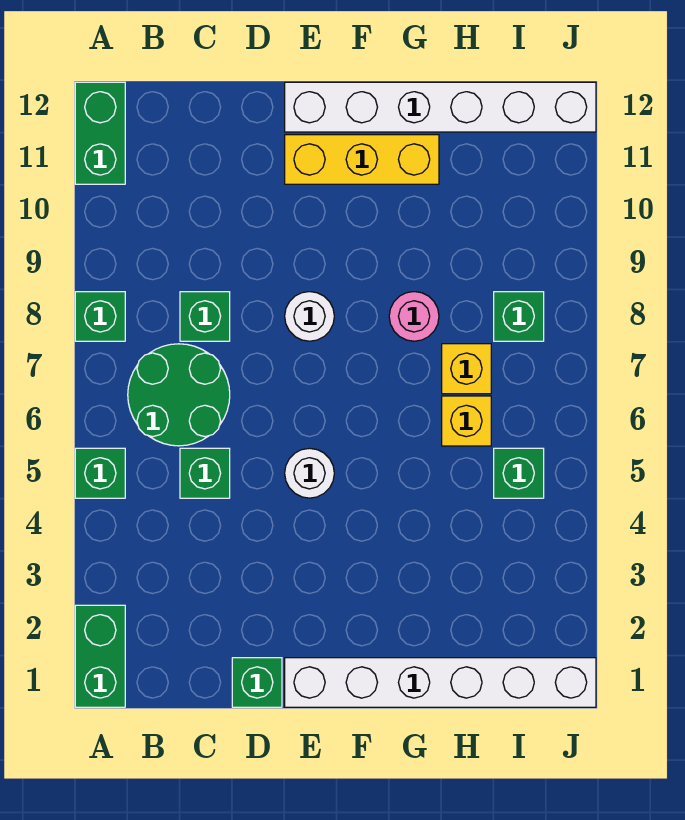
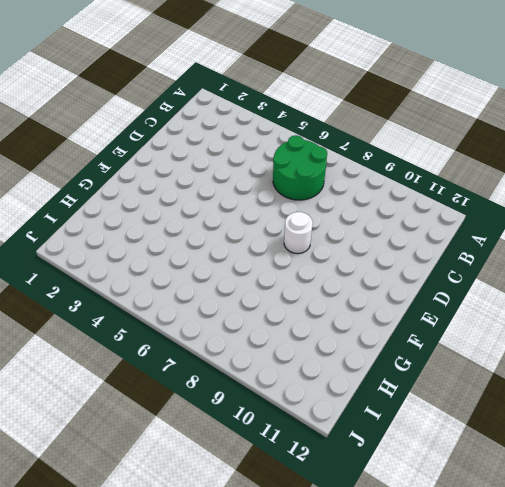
none -> green brick A1:A2 level 1
none -> green brick A5 level 1
none -> green brick A8 level 1

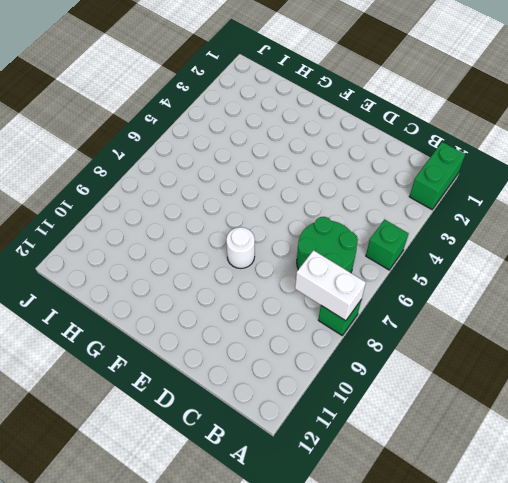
white brick A8:B8 level 2 -> none
none -> green brick A11:A12 level 1
none -> green brick C5 level 1
none -> green brick C8 level 1

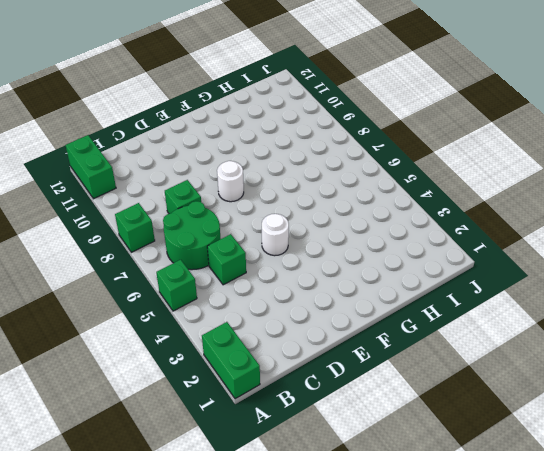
none -> green brick D1 level 1
none -> white brick E1:J1 level 1
none -> yellow brick E11:G11 level 1

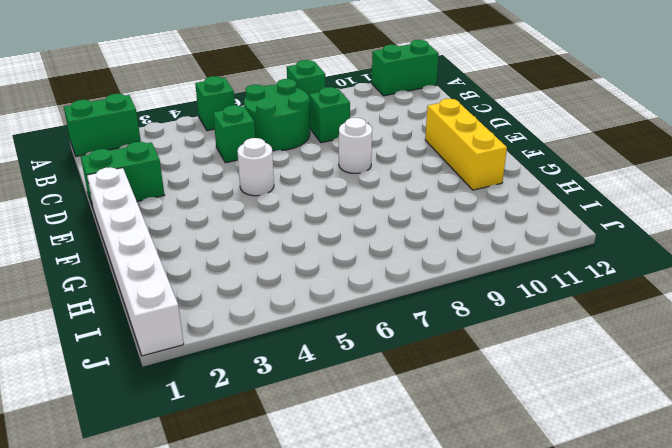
green brick D1:D2 level 1 -> green brick D1 level 1
none -> white brick E12:J12 level 1
none -> pink round brick G8 level 1
none -> yellow brick H6 level 1

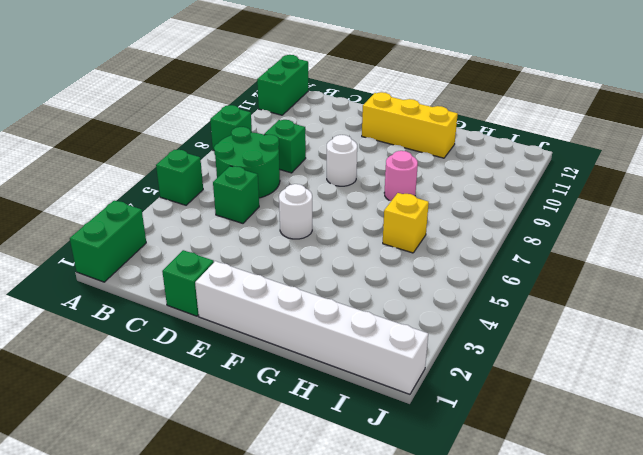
none -> white brick E12:J12 level 1
none -> yellow brick H7 level 1
none -> green brick I5 level 1

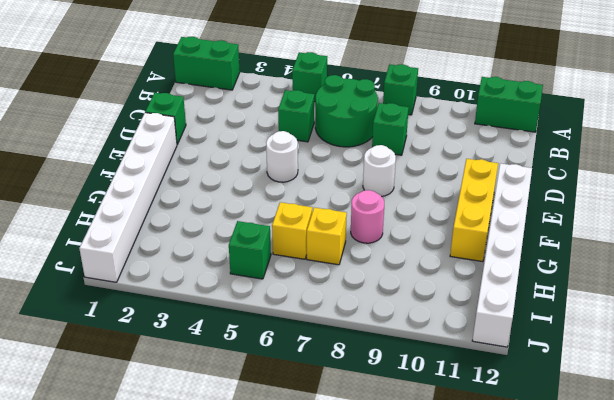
none -> green brick I8 level 1

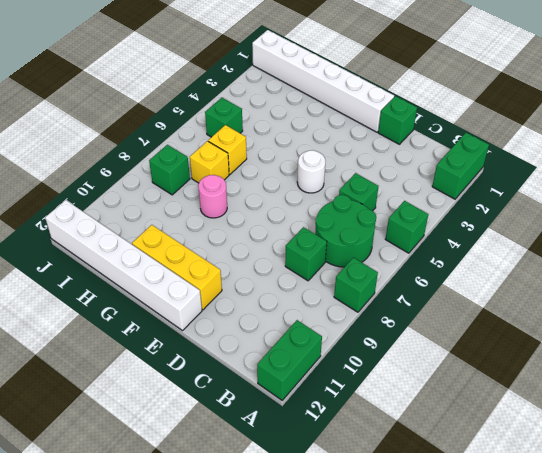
none -> white round brick E8 level 1

